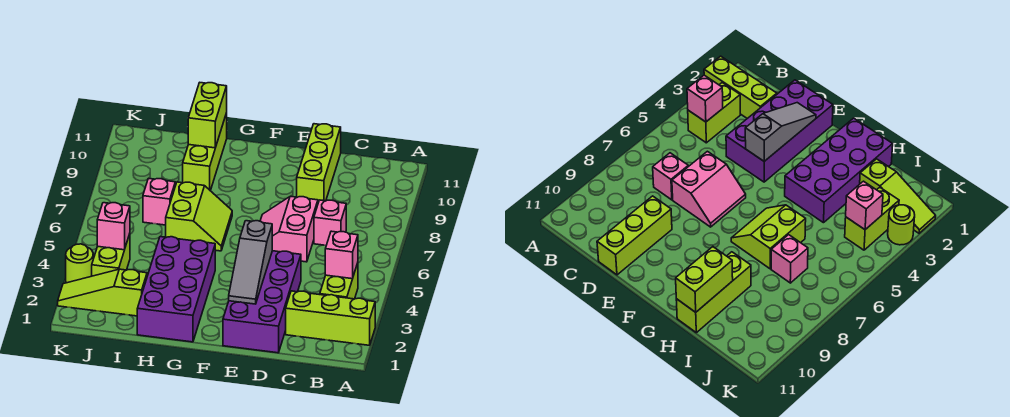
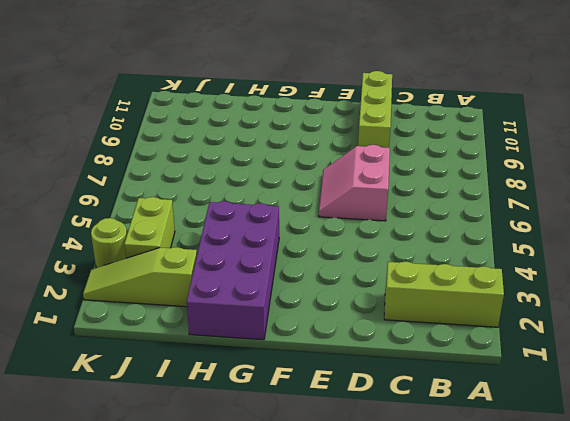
none -> lime brick B3:B4 level 1
none -> pink brick C7 level 1
none -> purple brick D1:E4 level 1

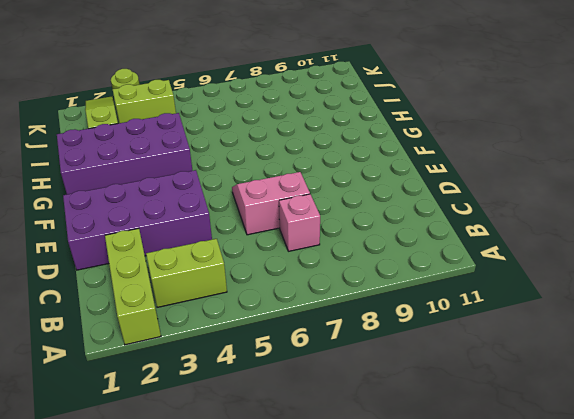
none -> lime brick D9:D11 level 1
none -> lime slope G6:H7 level 1 top H
none -> lime brick H9:H11 level 1

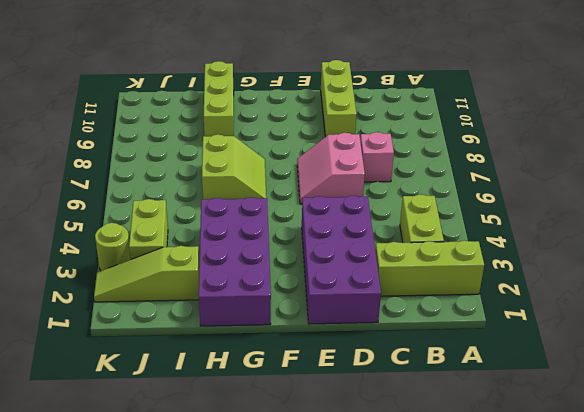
none -> pink brick I7 level 1
none -> pink brick B4 level 2
none -> grey slope E2:E4 level 2 top 4

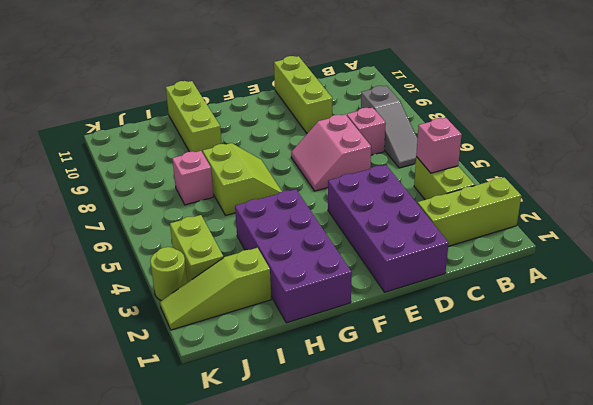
grey slope B6:B8 level 1 top 8 -> grey slope E2:E4 level 2 top 4
none -> lime brick H10:H11 level 2
none -> pink brick J4 level 2

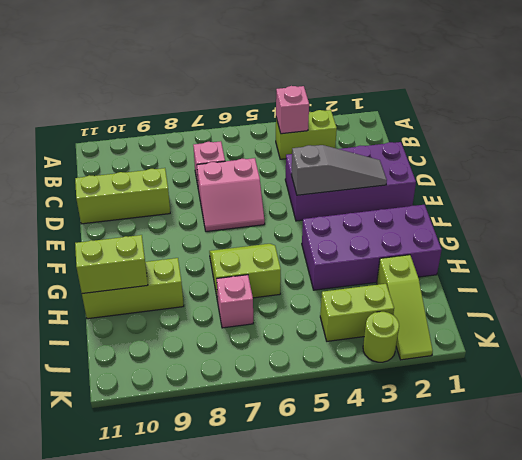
none -> lime brick A2:C2 level 1
none -> pink brick J4 level 2

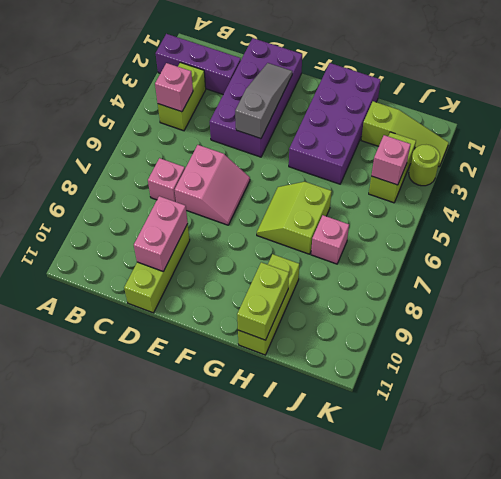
purple brick A2:C2 level 1 -> lime brick A2:C2 level 1
pink brick D9:D10 level 2 -> none

